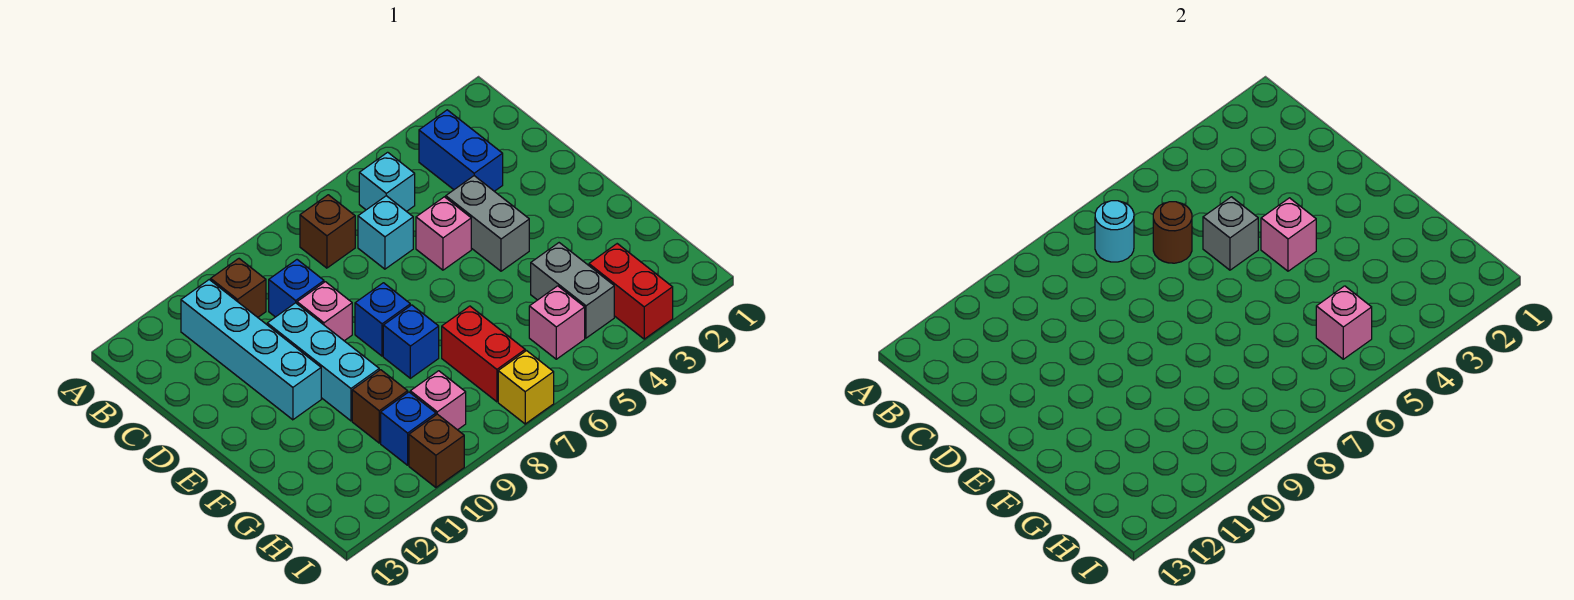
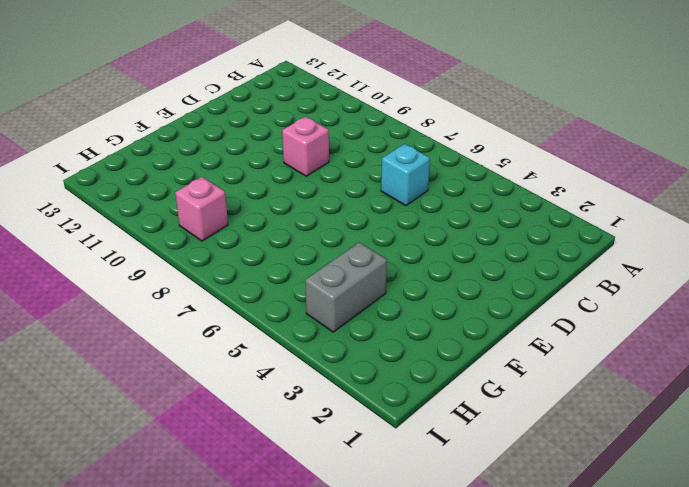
none -> blue brick B3:C3 level 1
none -> cyan brick B5 level 1
none -> brown brick B7 level 1

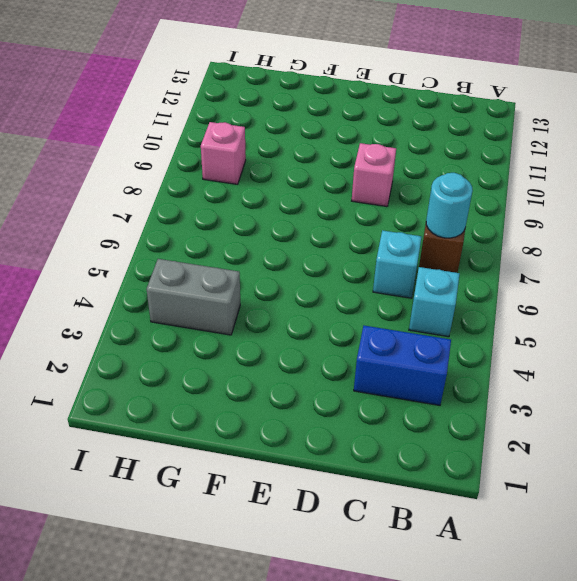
none -> brown brick B10 level 1
none -> cyan brick B11:E11 level 1
none -> blue brick C9 level 1

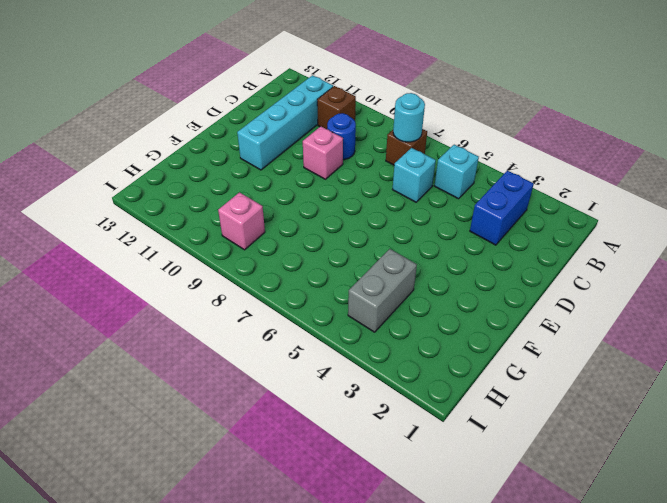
blue round brick C9 level 1 -> blue brick C9 level 1
none -> grey brick D4:E4 level 1
none -> pink brick D5 level 1
none -> cyan brick D10:F10 level 1

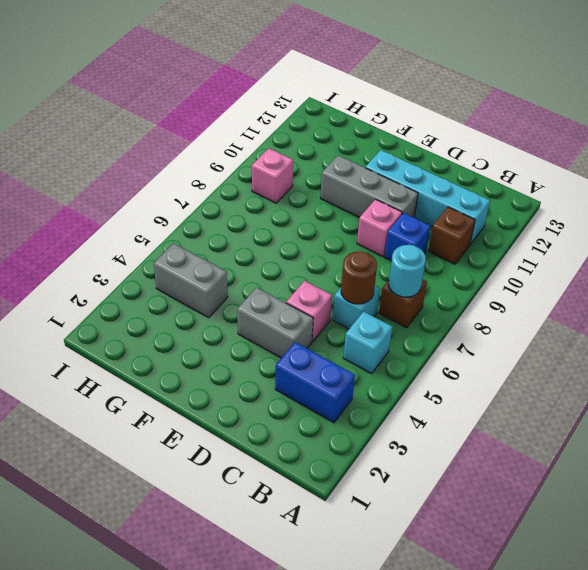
grey brick D10:F10 level 1 -> cyan brick D10:F10 level 1
none -> blue brick E8 level 1
none -> blue brick F8 level 1
none -> red brick G7:H7 level 1

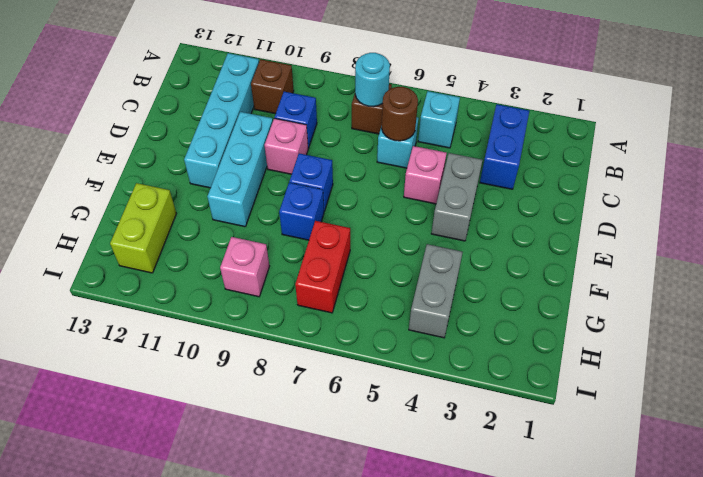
lime brick G12:H12 level 1 -> none
none -> brown brick G10 level 1
none -> red brick H3:I3 level 1
none -> pink brick H5 level 1

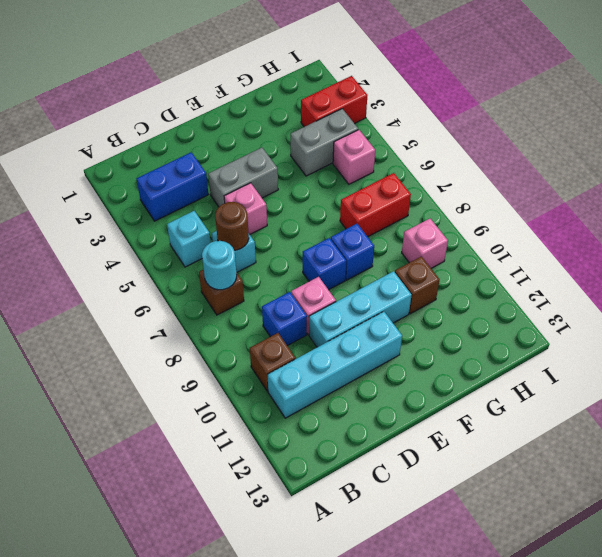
none -> blue brick H10 level 1
none -> yellow brick I7 level 1
none -> brown brick I10 level 1

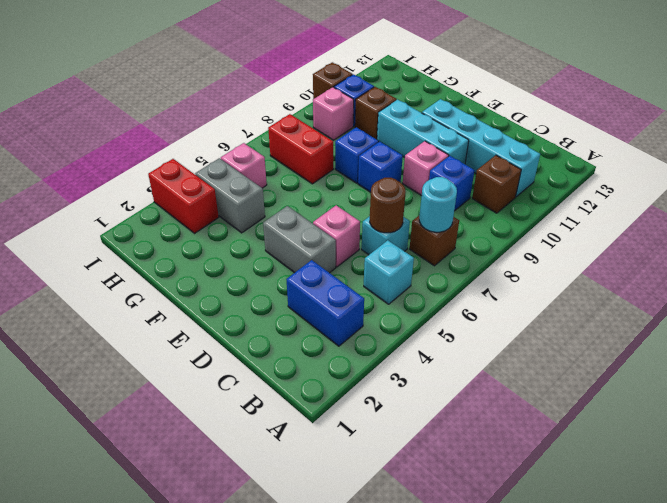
none -> yellow brick I7 level 1
none -> grey brick D5 level 2
none -> pink brick E4 level 2

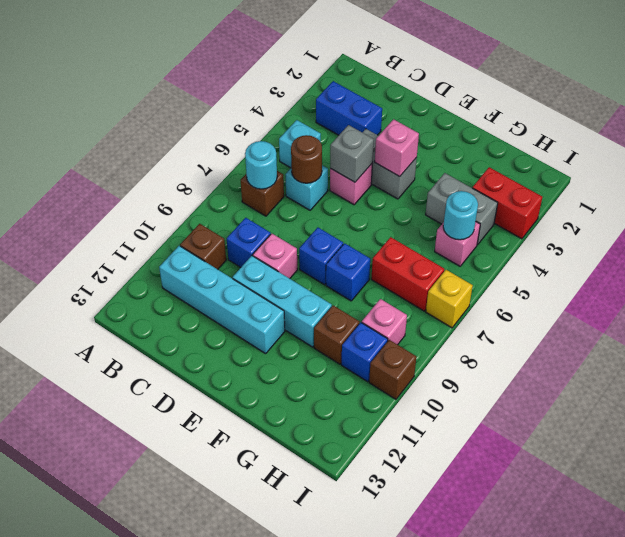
cyan round brick H5 level 2 -> pink brick H5 level 2

